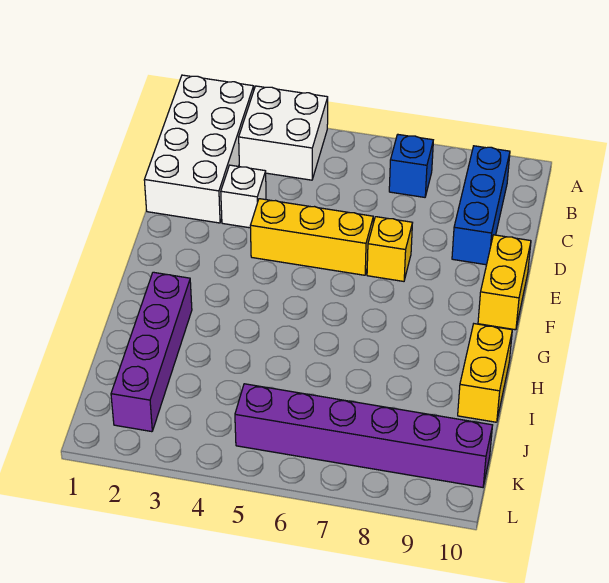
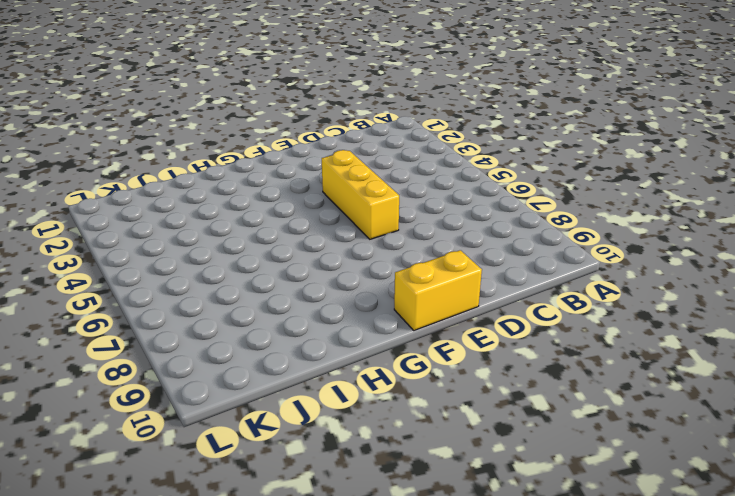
none -> white brick A1:D2 level 1
none -> white brick A3:B4 level 1

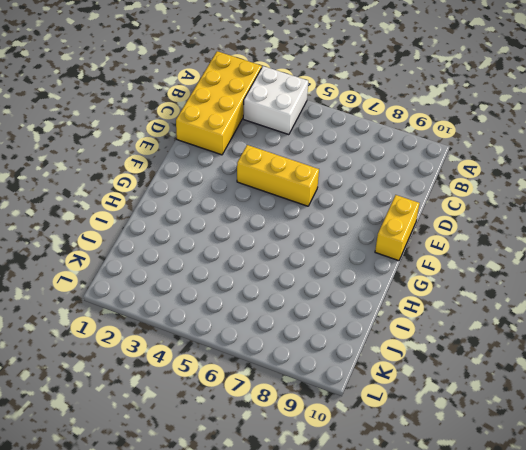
yellow brick A1:D2 level 1 -> white brick A1:D2 level 1
none -> blue brick B7 level 1
none -> blue brick B9:D9 level 1

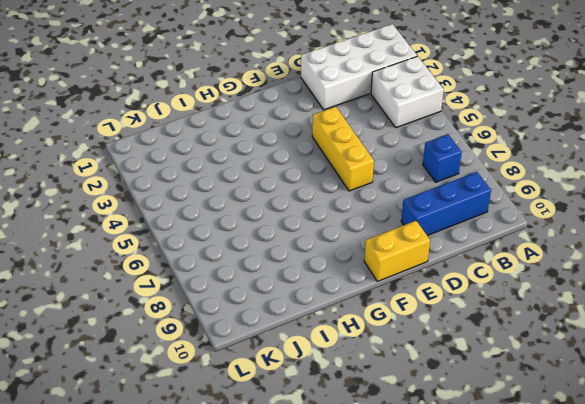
none -> white brick D3 level 1
none -> yellow brick E7 level 1

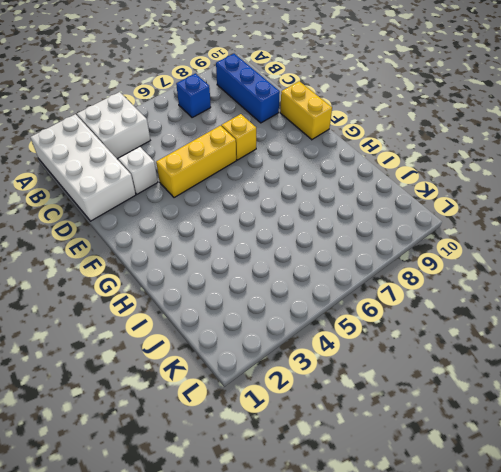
none -> purple brick H2:K2 level 1
none -> yellow brick H10:I10 level 1

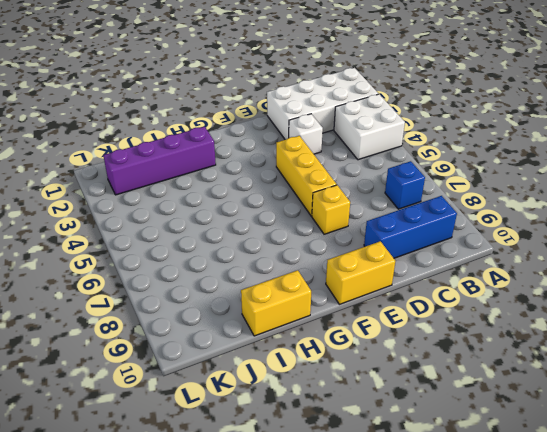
none -> purple brick K5:K10 level 1

